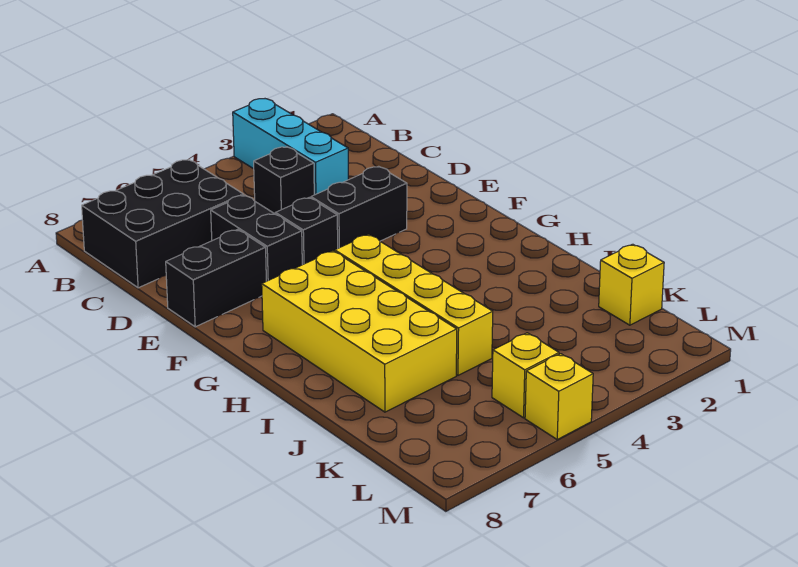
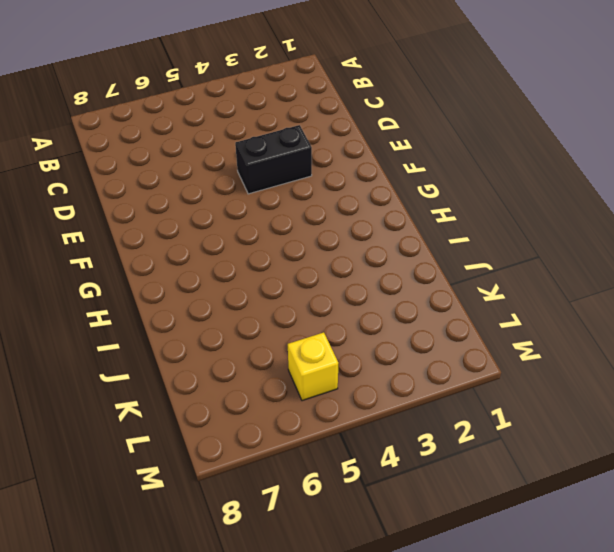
none -> cyan brick A3:C3 level 1
none -> black brick B6:C8 level 1
none -> black brick C4 level 1

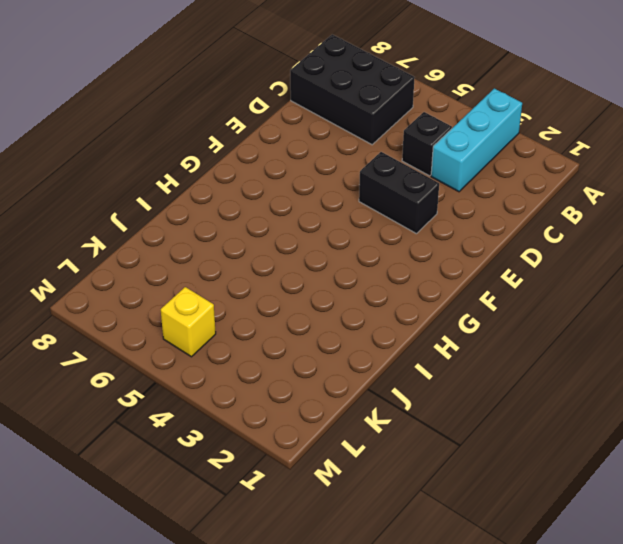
none -> black brick D6:E6 level 1
none -> black brick E5 level 1
none -> black brick E7:E8 level 1

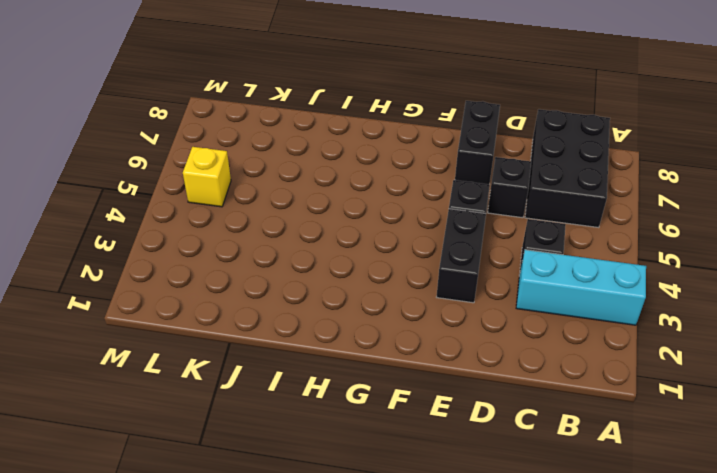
black brick D6 level 1 -> black brick D6:E6 level 1
none -> yellow brick G5:J5 level 1
none -> yellow brick G6:J7 level 1
none -> yellow brick K1 level 1

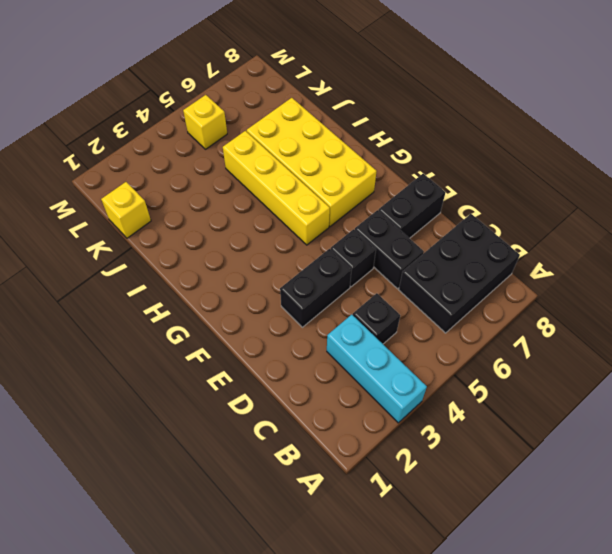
none -> yellow brick M5 level 1

